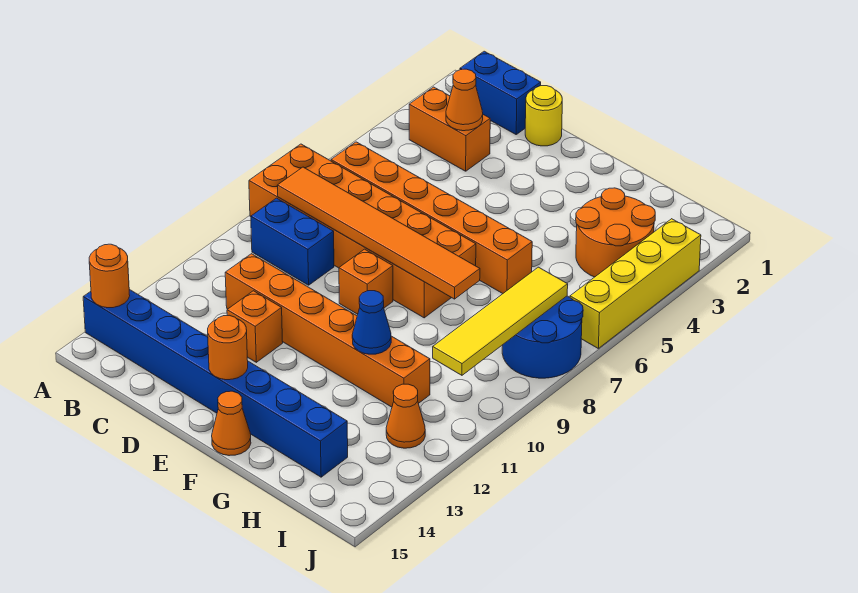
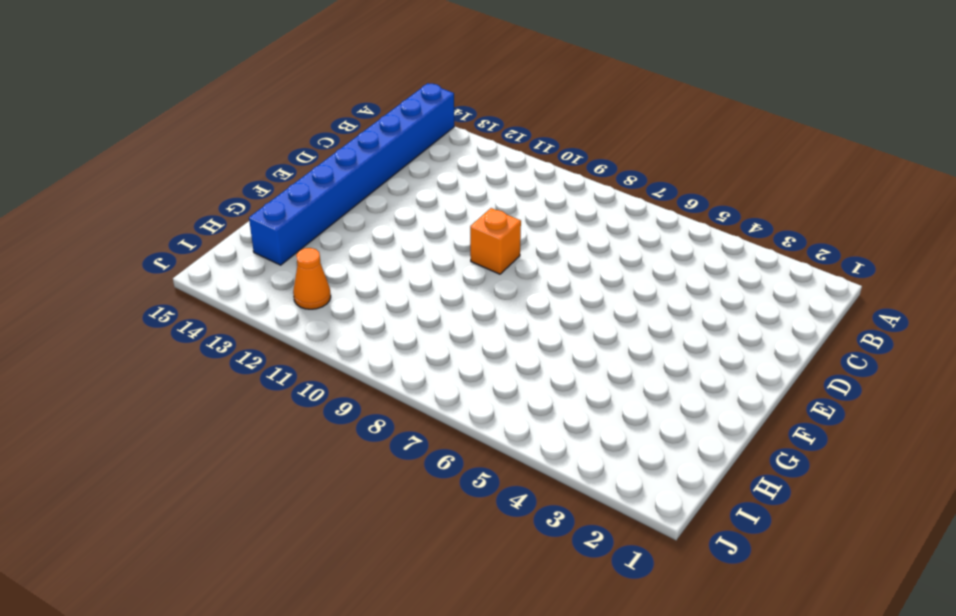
none -> orange brick A7:F8 level 1
none -> blue brick B1:C1 level 1
none -> orange brick B3:C3 level 1

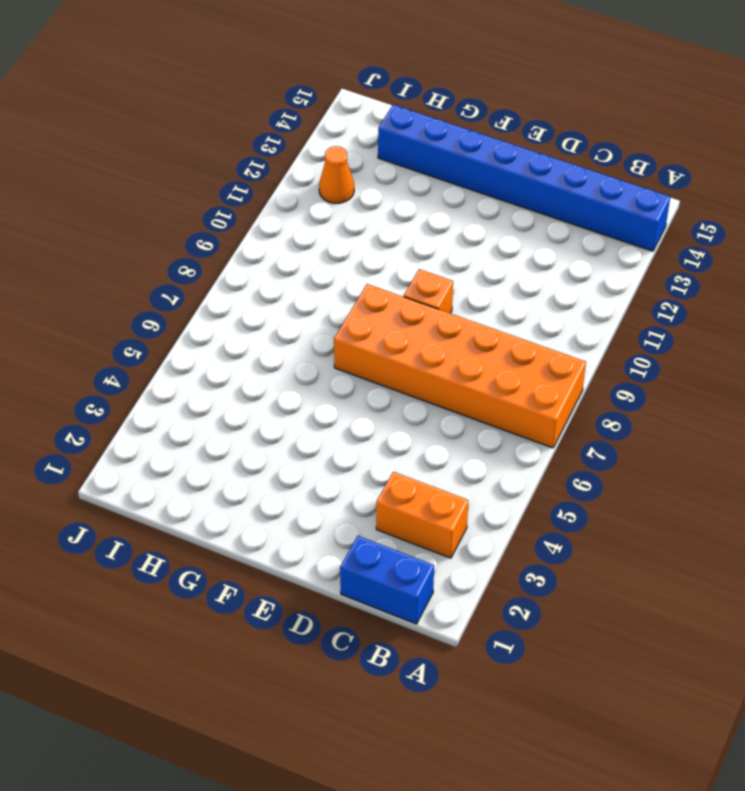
none -> orange brick B6:G6 level 1
none -> blue brick B9:C9 level 1
none -> orange brick C11:H11 level 1

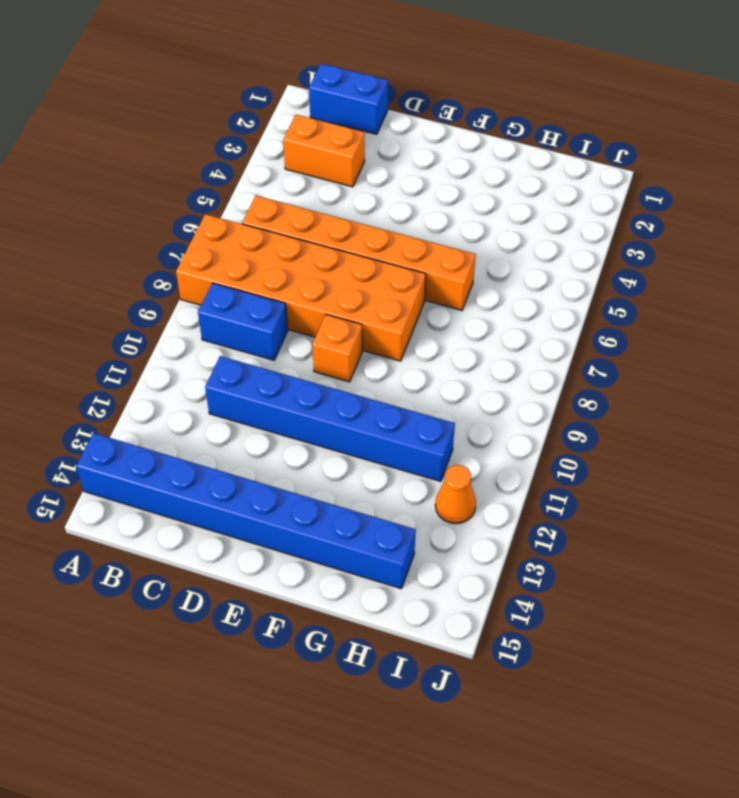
blue brick C11:H11 level 1 -> orange brick C11:H11 level 1
none -> yellow round brick D1 level 1
none -> orange brick D12 level 1
none -> orange cone F15 level 1

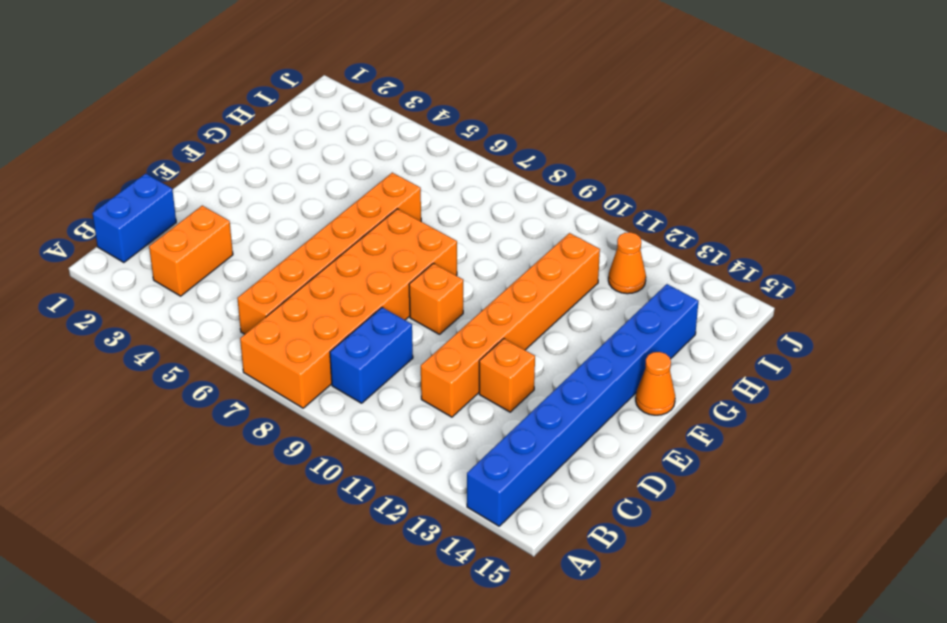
none -> yellow round brick D1 level 1
none -> orange round brick H3:I4 level 1
none -> blue round brick I7:J8 level 1

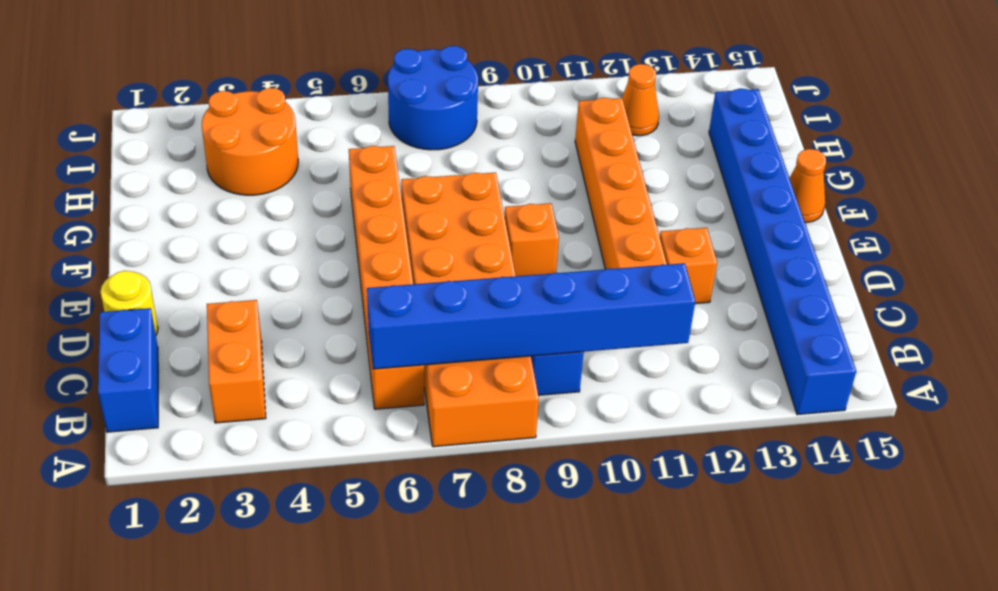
blue brick B6:B11 level 2 -> orange tile B8:G8 level 2
none -> yellow brick J3:J6 level 1
none -> orange round brick A14 level 2
none -> orange cone C3 level 2

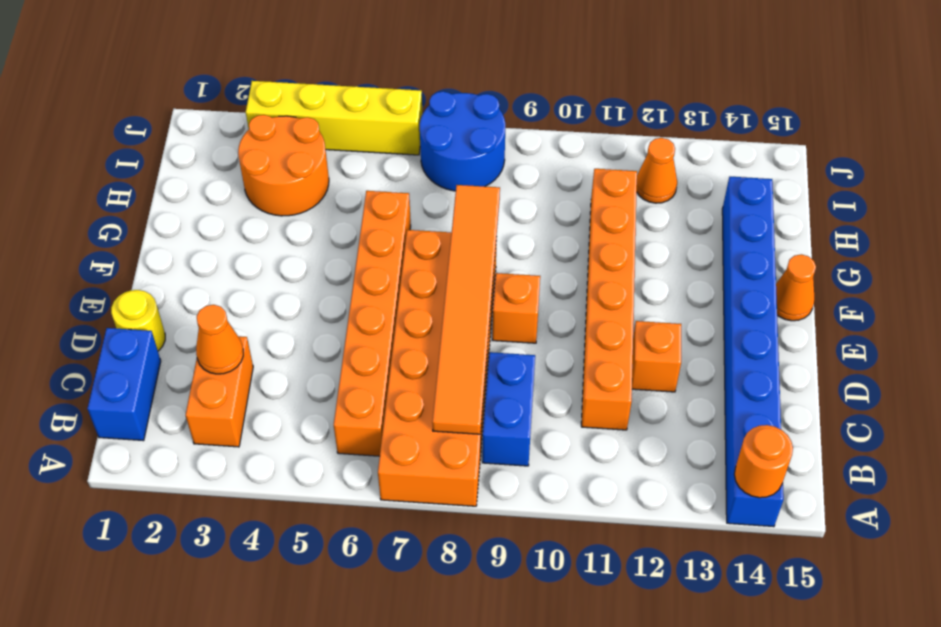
none -> orange round brick E14 level 2
none -> blue cone G11 level 2
none -> yellow tile I7:I10 level 2

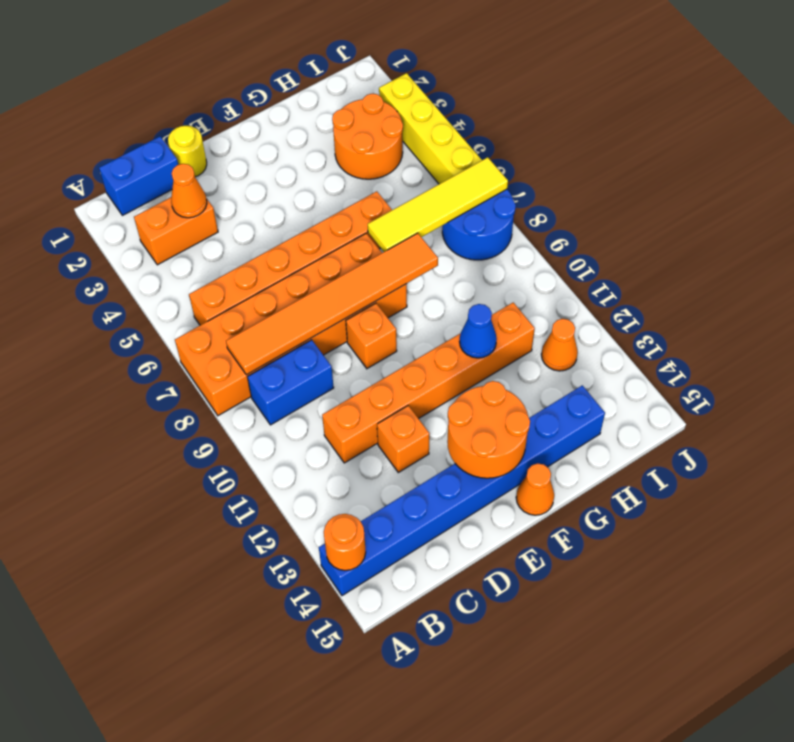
orange round brick E13:F14 level 2 -> orange round brick E14 level 2
yellow tile G7:J7 level 2 -> yellow tile I7:I10 level 2

